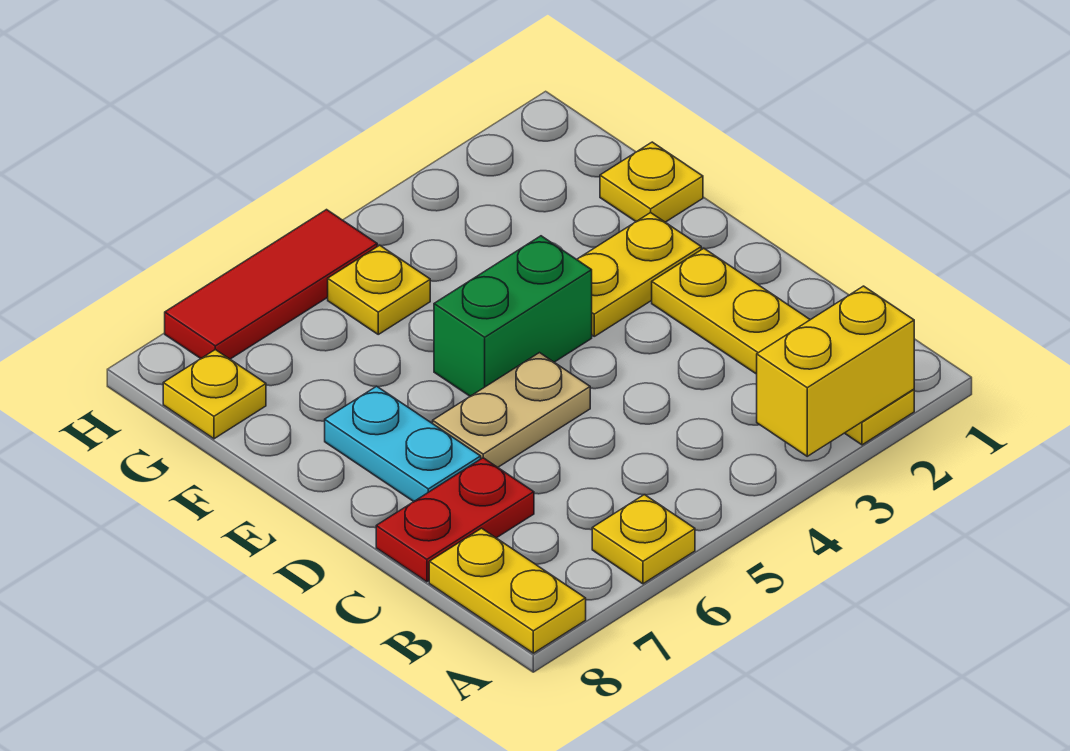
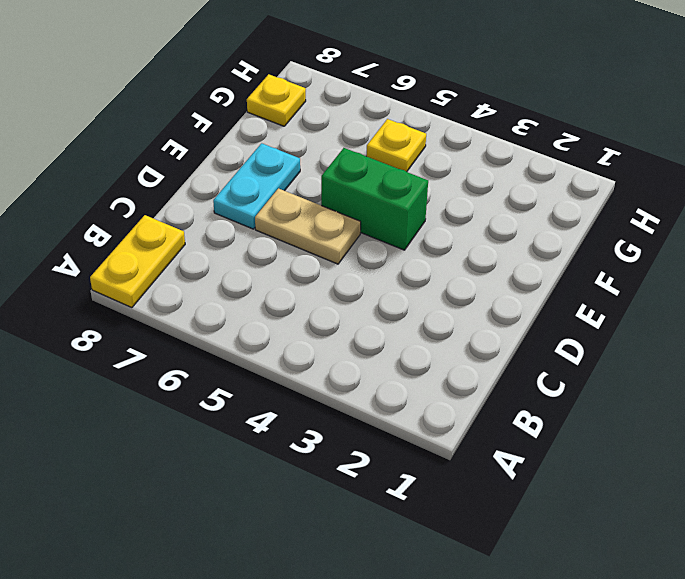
none -> yellow plate A2:D2 level 1
none -> yellow plate A6 level 1
none -> red plate C7:C8 level 1

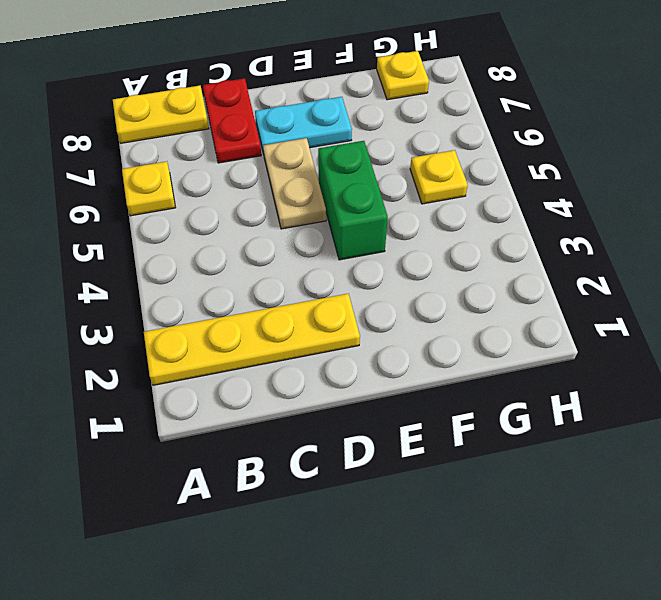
none -> yellow plate E2:E3 level 1
none -> yellow plate F1 level 1
none -> red tile H5:H7 level 1

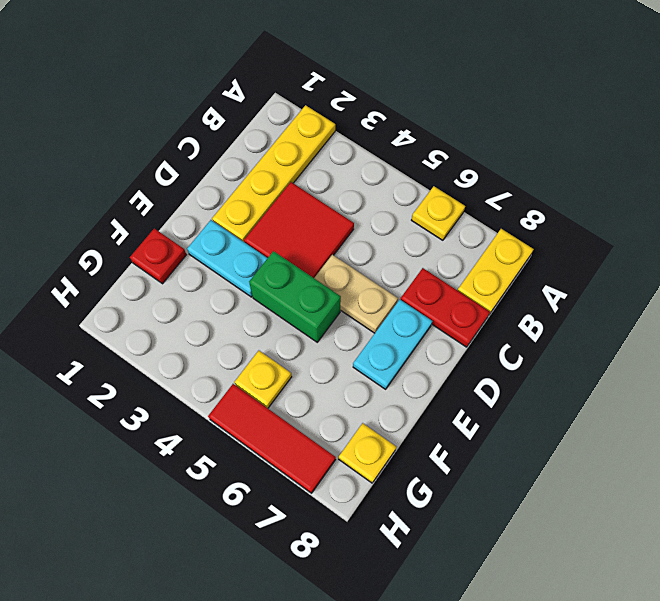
red tile C3:D4 level 1 -> none
cyan plate E2:E3 level 1 -> yellow plate E2:E3 level 1
red plate F1 level 1 -> yellow plate F1 level 1
none -> yellow brick A2:A3 level 2

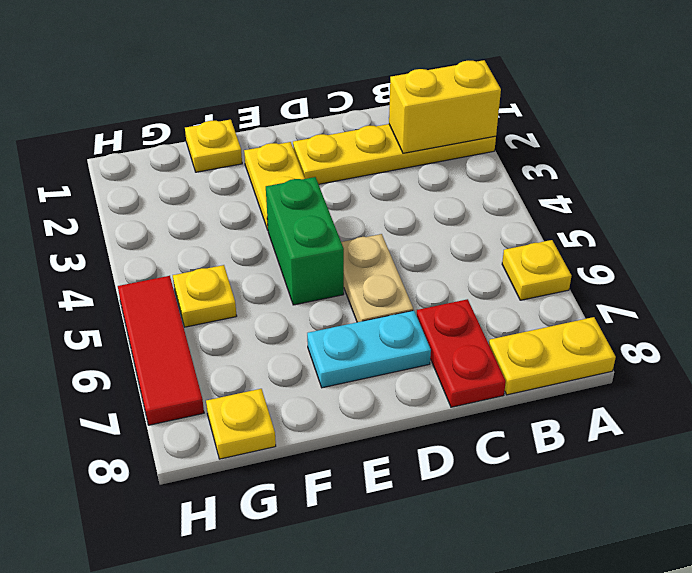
yellow brick A2:B2 level 2 -> yellow brick A2:A3 level 2

